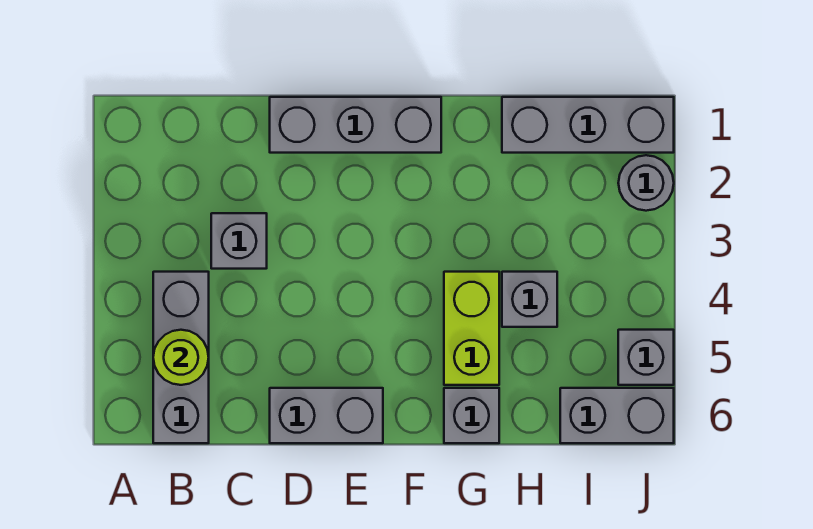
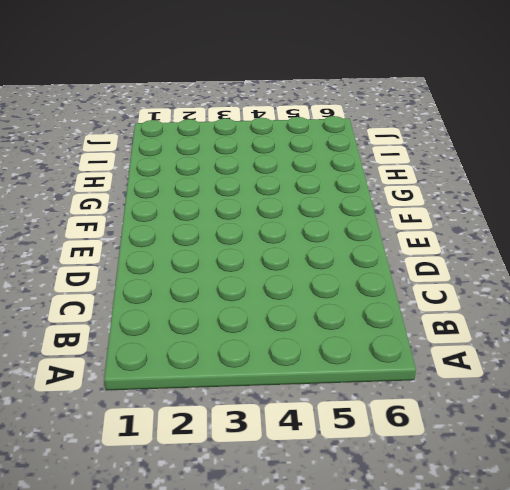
none -> grey brick B4:B6 level 1
none -> grey brick C3 level 1
none -> grey brick D1:F1 level 1

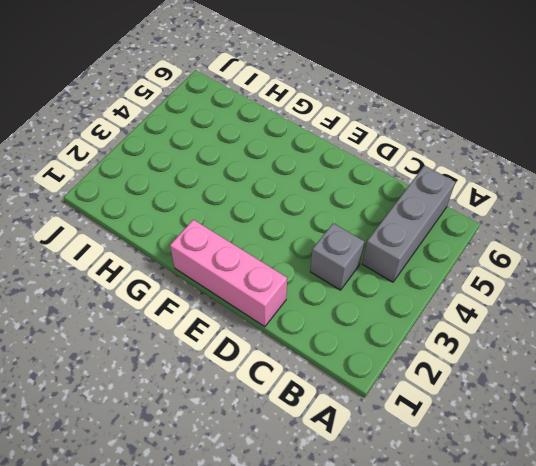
pink brick D1:F1 level 1 -> grey brick D1:F1 level 1
none -> grey brick D6:E6 level 1
none -> lime brick G4:G5 level 1
none -> grey brick G6 level 1

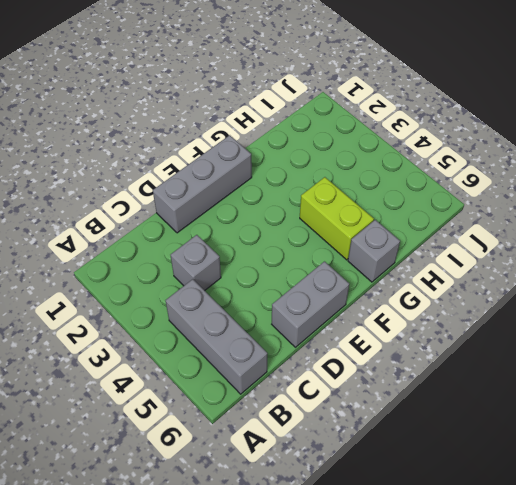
none -> grey brick H1:J1 level 1
none -> grey brick H4 level 1
none -> grey brick I6:J6 level 1

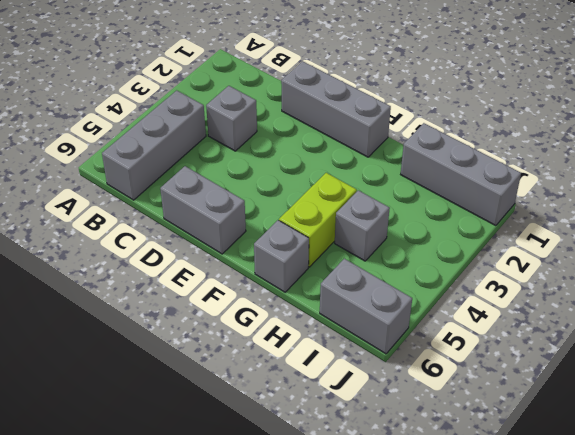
none -> grey round brick J2 level 1
none -> grey brick J5 level 1
none -> lime round brick B5 level 2

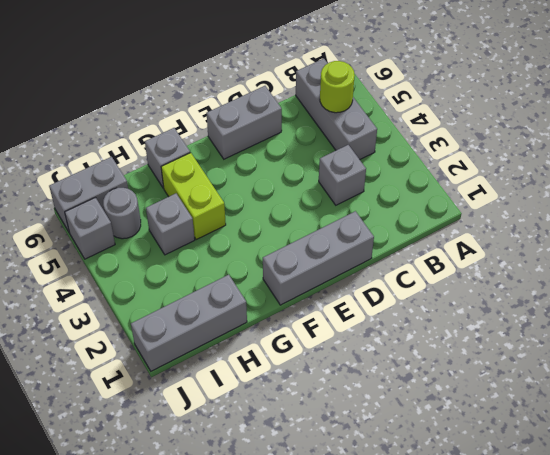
grey round brick I5 level 1 -> grey round brick J2 level 1

